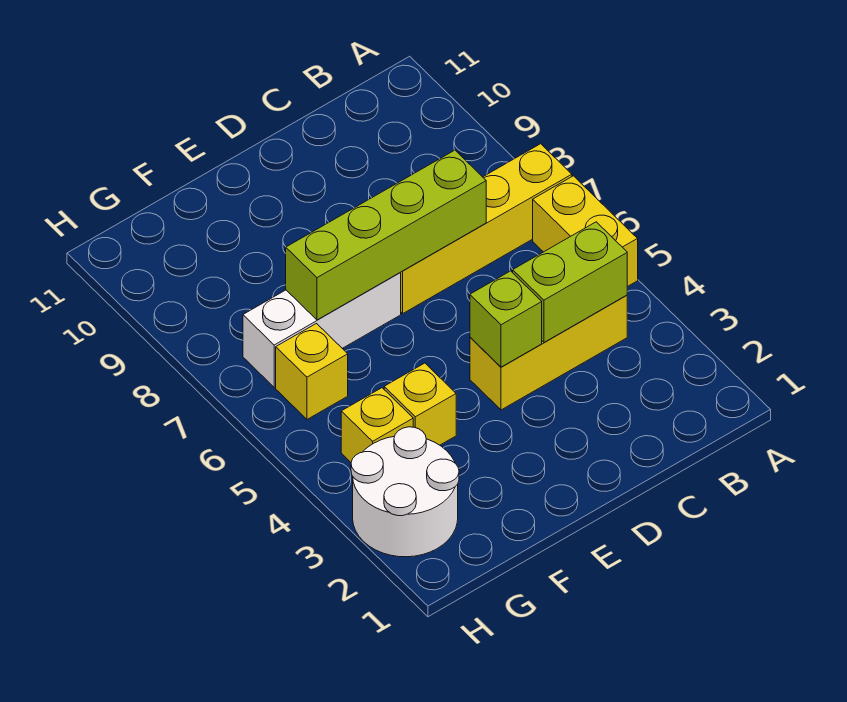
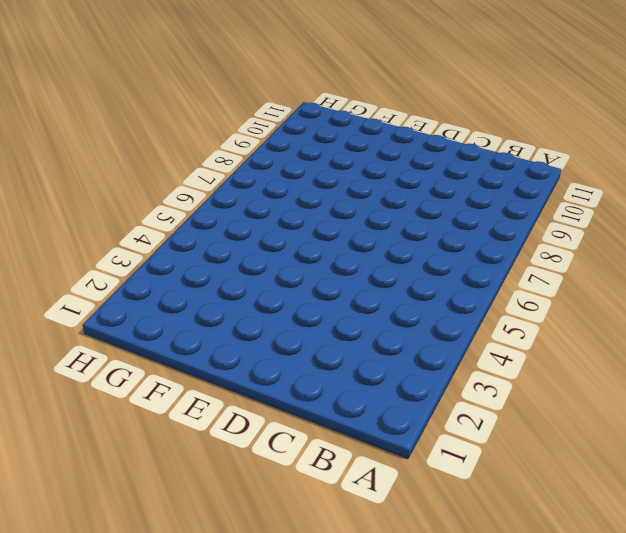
none -> yellow brick A5:A6 level 1
none -> yellow brick A7:D7 level 1

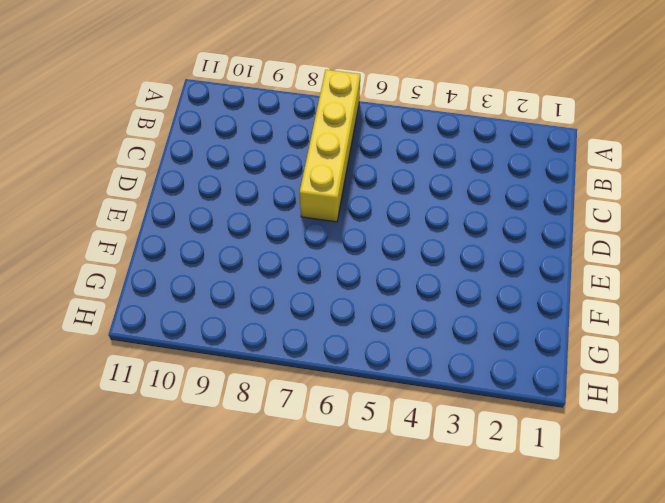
none -> yellow brick A5:A6 level 1
none -> yellow brick B4:D4 level 1

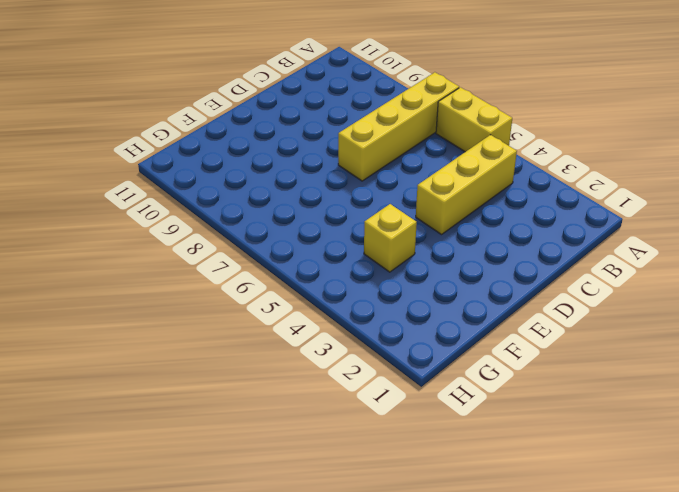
none -> white brick E7:G7 level 1
none -> white round brick G2:H3 level 1

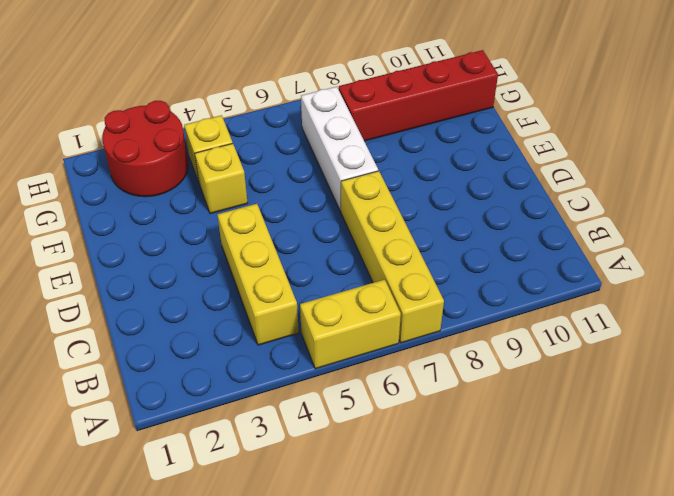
red round brick G2:H3 level 1 -> white round brick G2:H3 level 1
red brick G8:G11 level 1 -> none
none -> yellow brick G6 level 1
none -> lime brick B4:C4 level 2

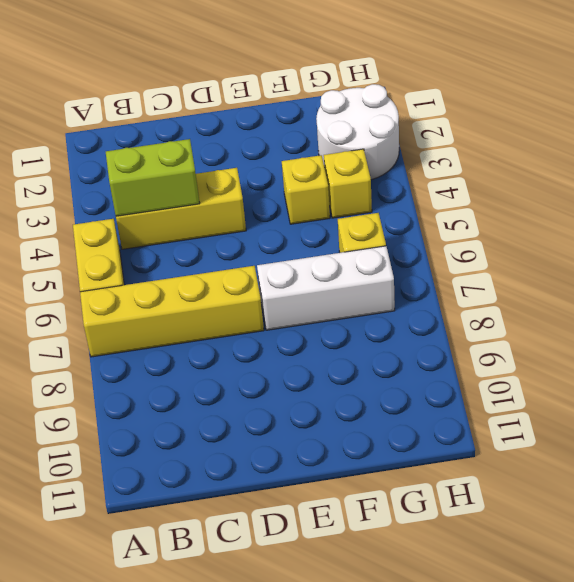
none -> lime brick C7:F7 level 2
none -> lime brick D4 level 2

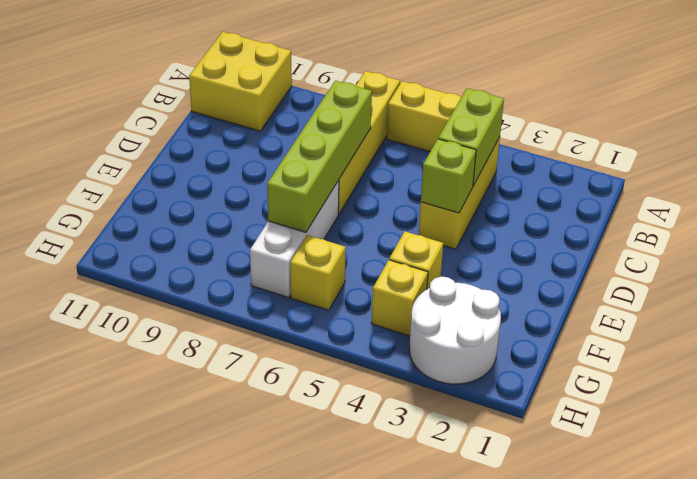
yellow brick A10:B11 level 1 -> none

